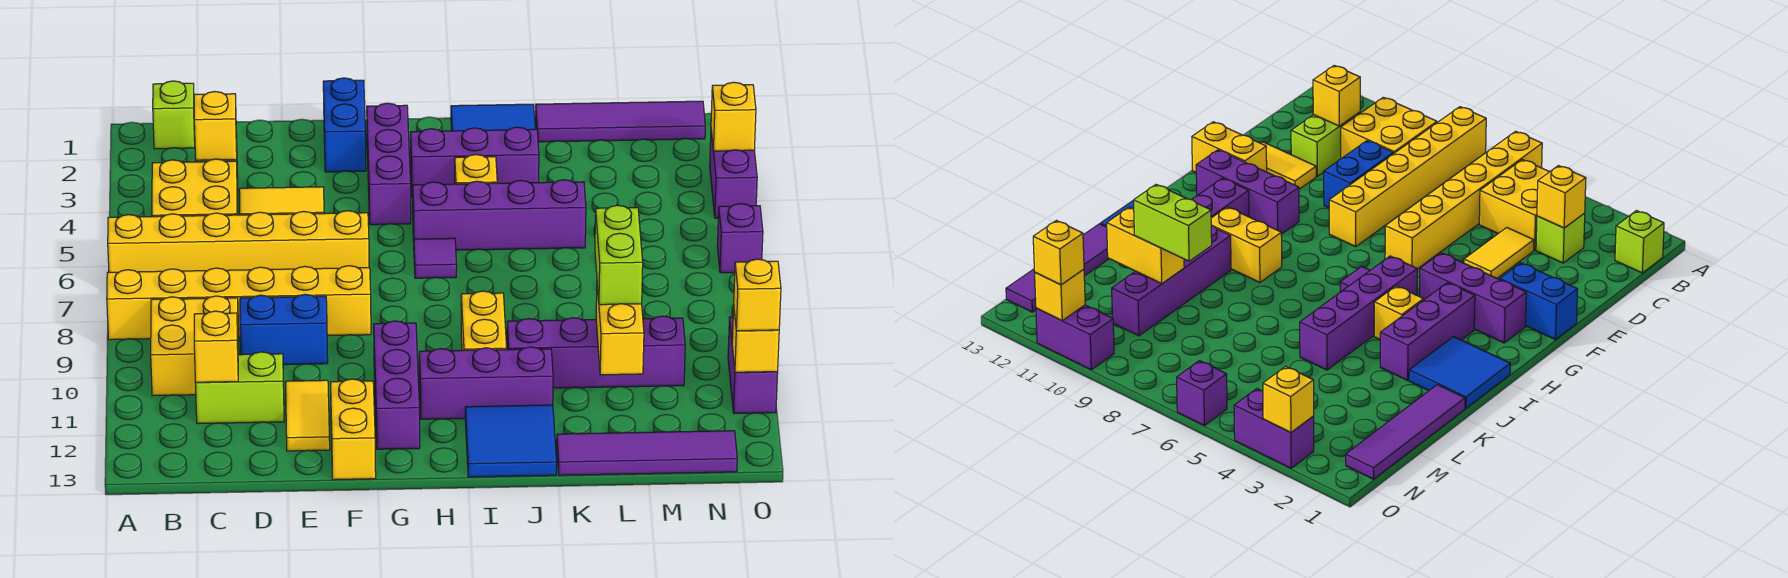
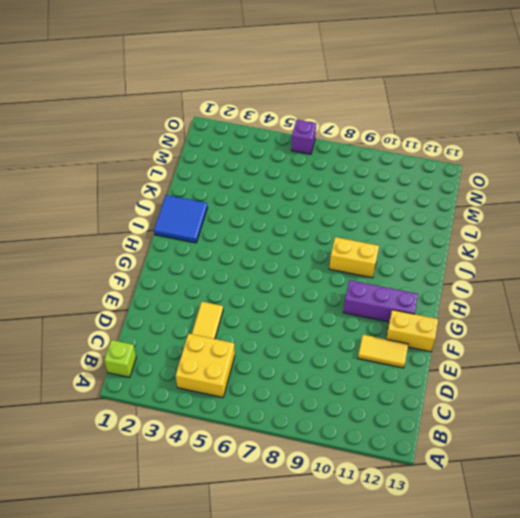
none -> yellow brick A6:F6 level 1
none -> yellow brick A8:F8 level 1
none -> yellow brick B9:C10 level 1
none -> lime brick C3 level 1

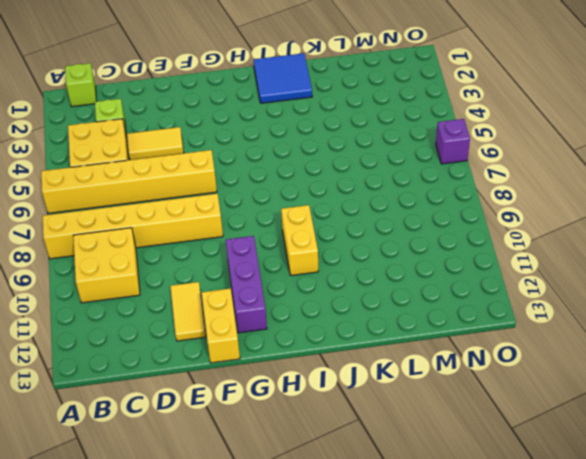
none -> lime brick C11:D11 level 1
none -> blue brick D9:E9 level 1
none -> blue brick F1:F2 level 1
none -> purple brick G2:G4 level 1

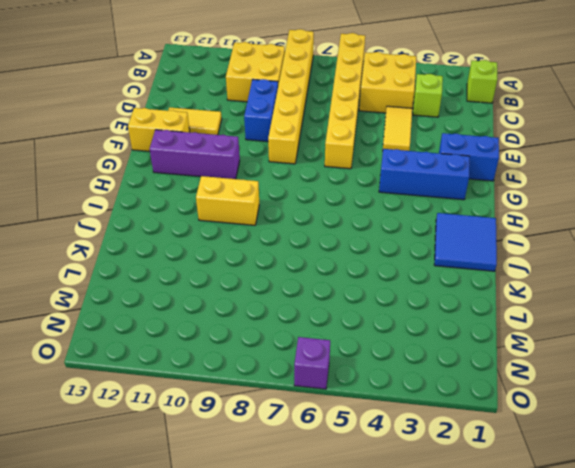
blue brick G2:G4 level 1 -> purple brick G2:G4 level 1
none -> lime brick C11:D11 level 1
none -> purple brick H3:J3 level 1
none -> purple brick H5:K5 level 1
none -> purple tile H6 level 1

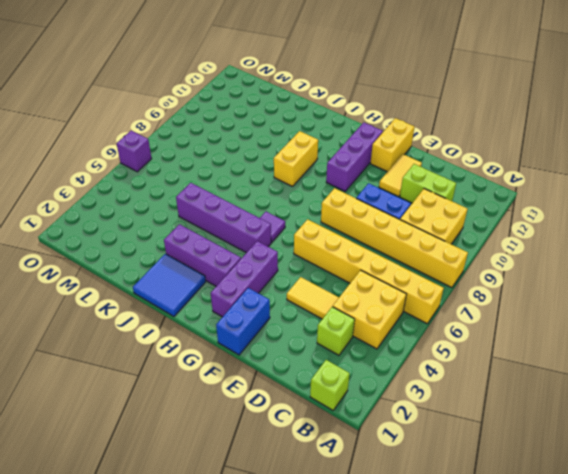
none -> purple brick H11:J11 level 1
none -> yellow brick I4 level 1
none -> blue tile I12:J13 level 1
none -> purple brick J10:M10 level 1

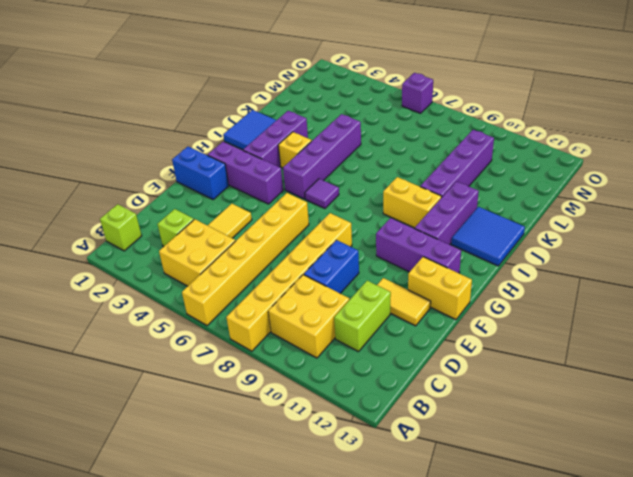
none -> purple tile K1:N1 level 1
none -> purple tile K13:N13 level 1
none -> purple brick O3:O4 level 1
none -> purple brick O10:O11 level 1

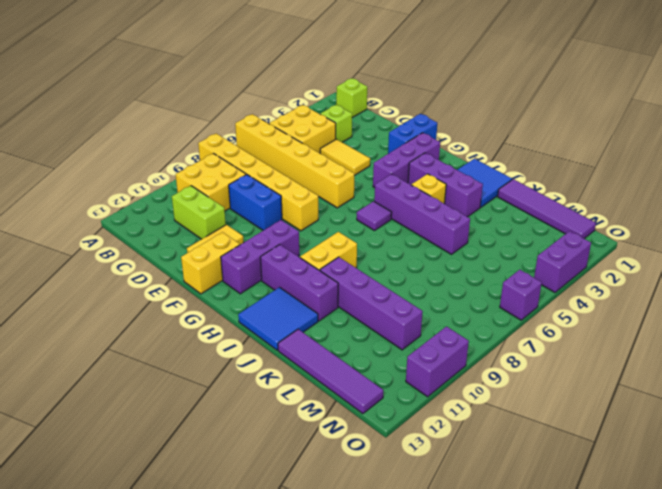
none -> yellow brick C3 level 2
none -> yellow brick C11 level 2
none -> yellow brick L10:L11 level 2
none -> yellow brick O3 level 2

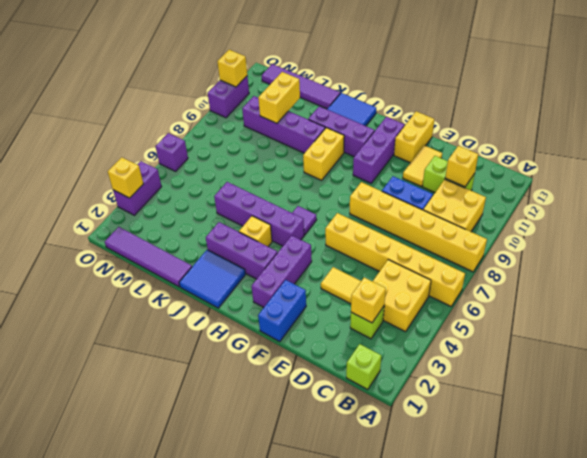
none -> lime brick L9:L10 level 3
none -> yellow brick O11 level 3

